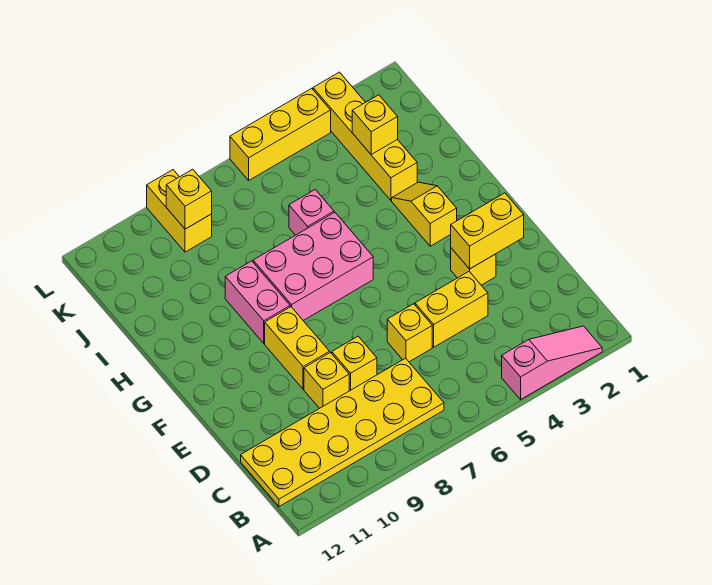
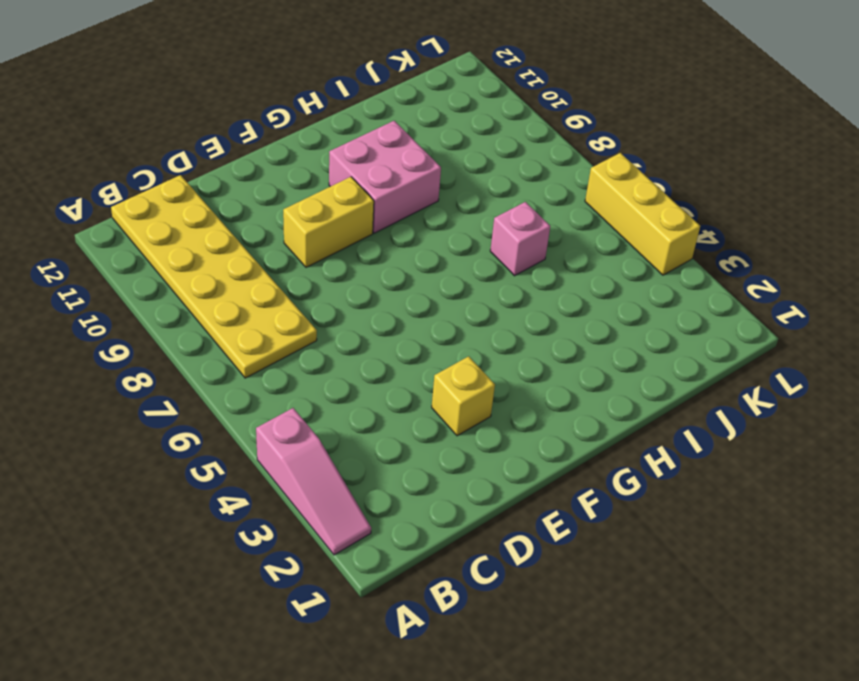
pink brick G9:H10 level 1 -> pink brick G9:H9 level 1
none -> yellow brick D4:D5 level 1
none -> yellow brick D6 level 1
none -> yellow brick D8 level 1

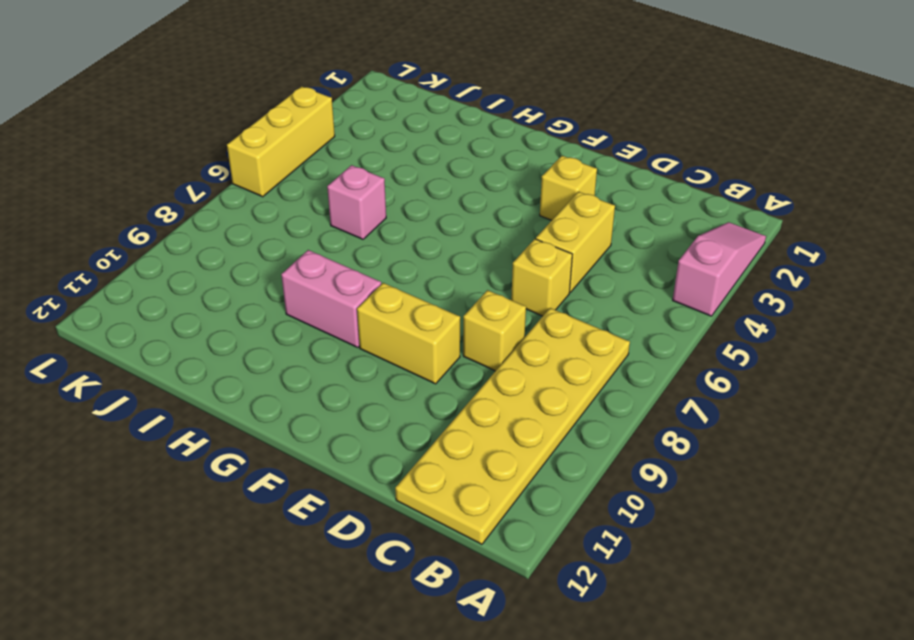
none -> yellow brick D9 level 1
none -> yellow slope G3:H3 level 1 top G
none -> pink brick G6:H8 level 1

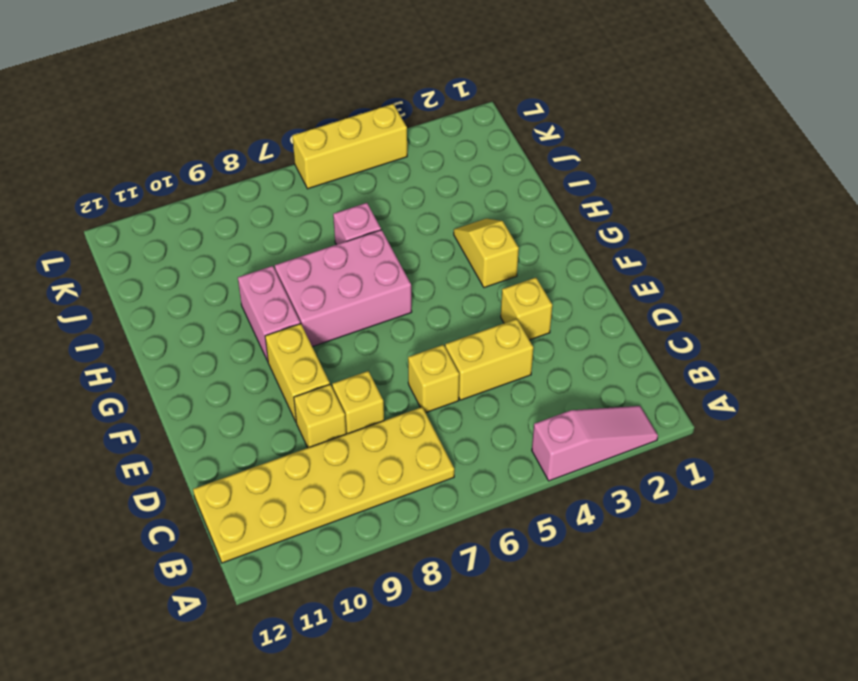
none -> yellow brick I3:L3 level 1
none -> yellow brick K9:L9 level 1
none -> yellow brick E2:E3 level 2

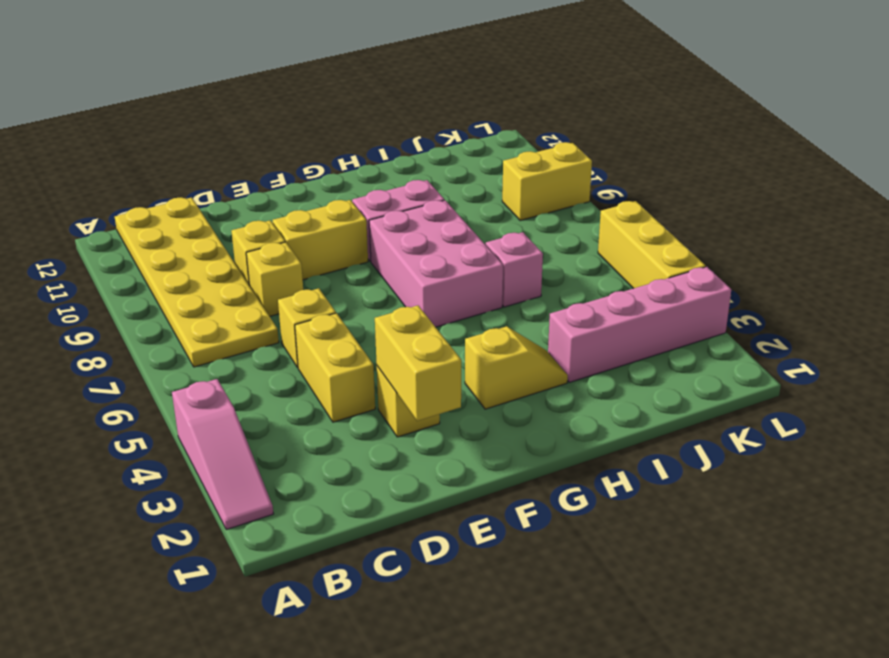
pink brick I3:L3 level 1 -> yellow brick I3:L3 level 1
none -> yellow brick J3 level 2
none -> yellow brick K9 level 2

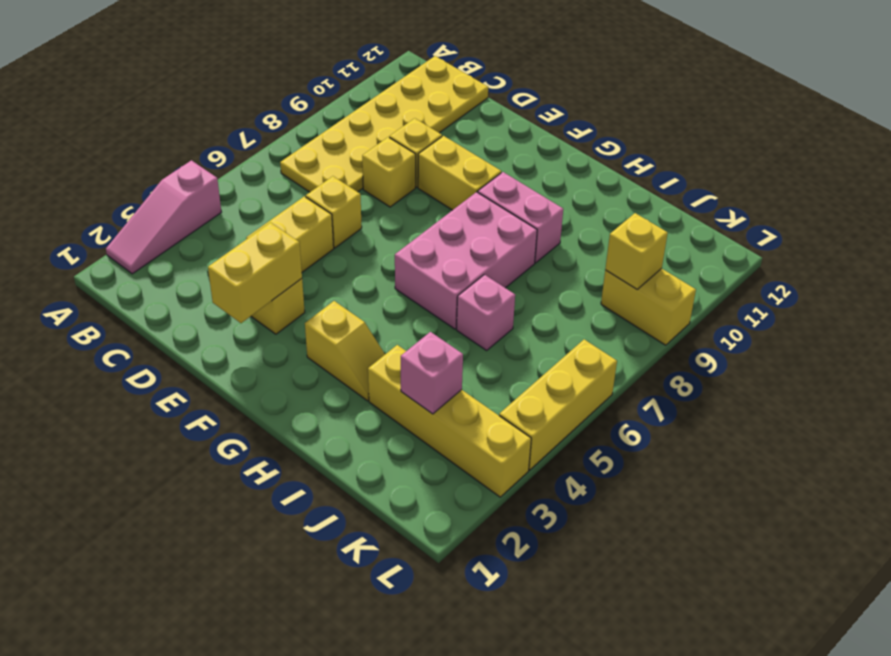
pink brick J3 level 2 -> yellow brick J3 level 2

